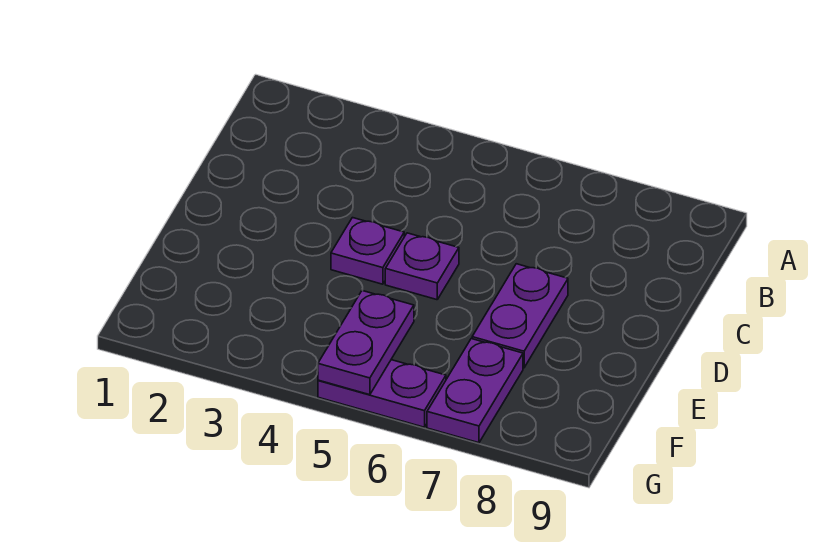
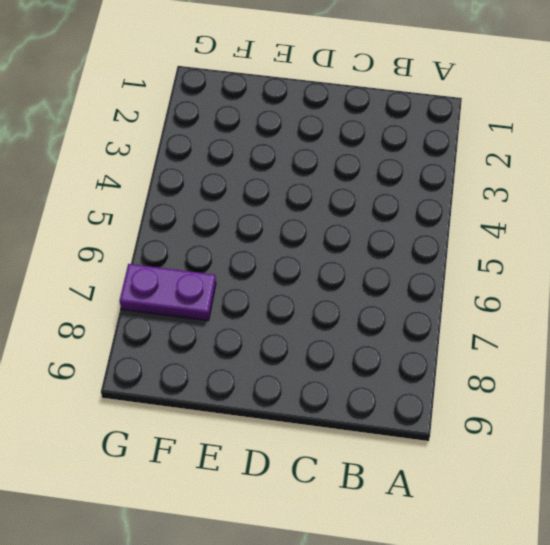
none -> purple plate D4 level 1
none -> purple plate D5 level 1

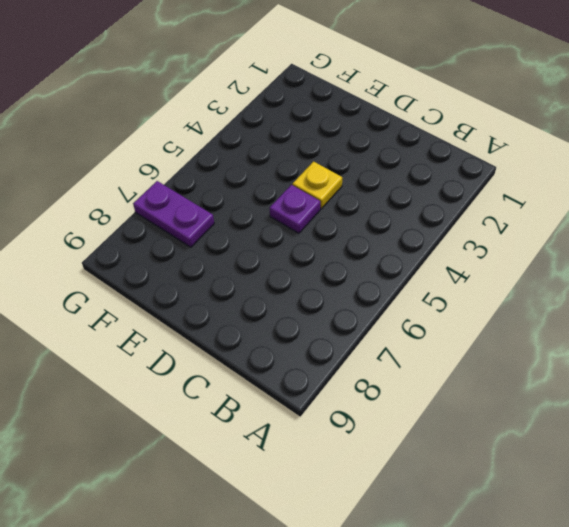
yellow plate D4 level 1 -> purple plate D4 level 1
none -> purple plate D7:E7 level 1
none -> purple plate G5:G6 level 1

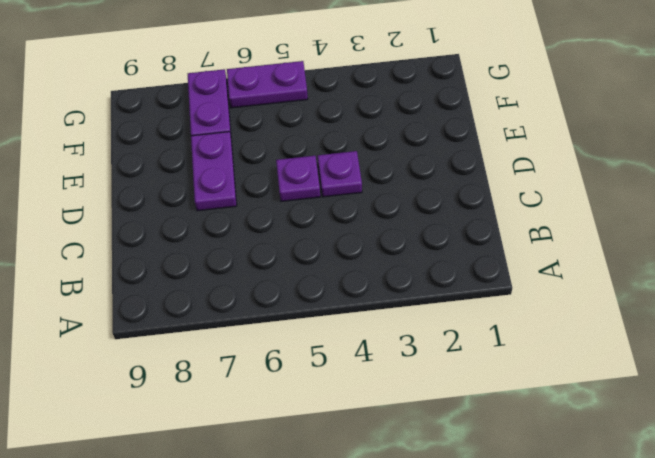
none -> purple plate F5:G5 level 2

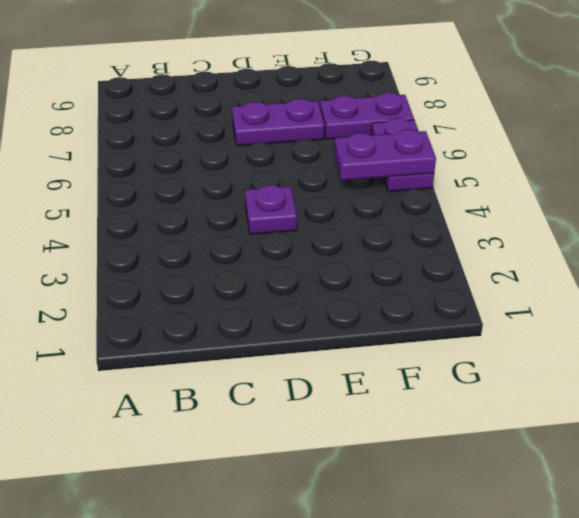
none -> purple plate D5 level 1

